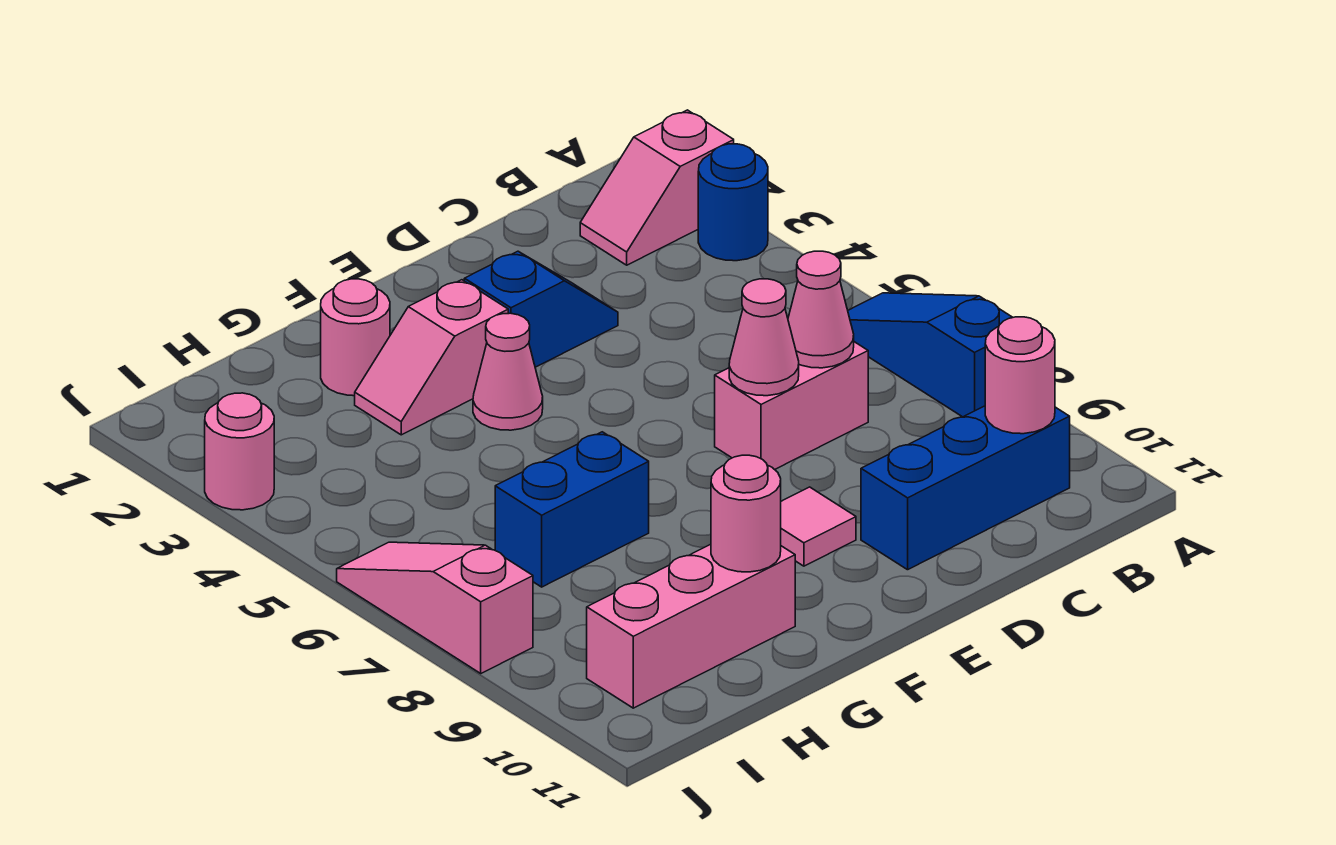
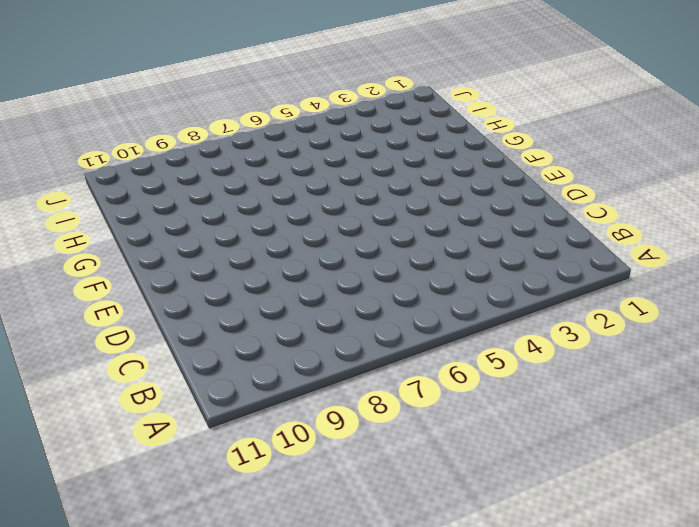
none -> pink slope A2:B2 level 1 top A
none -> blue round brick A3 level 1
none -> blue slope A6:A8 level 1 top 8

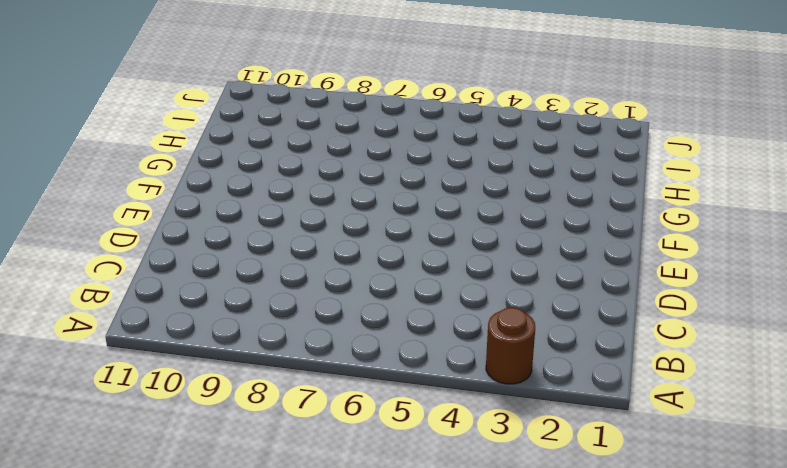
brown round brick A3 level 1 -> blue round brick A3 level 1
none -> pink slope A2:B2 level 1 top A
none -> blue slope A6:A8 level 1 top 8
none -> blue brick B10:D10 level 1

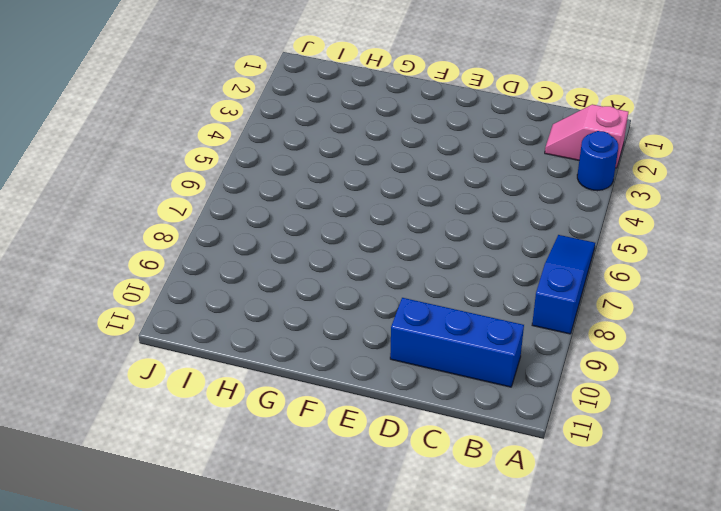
none -> pink brick C7:D7 level 1
none -> blue slope D3:E3 level 1 top E
none -> pink tile E9 level 1

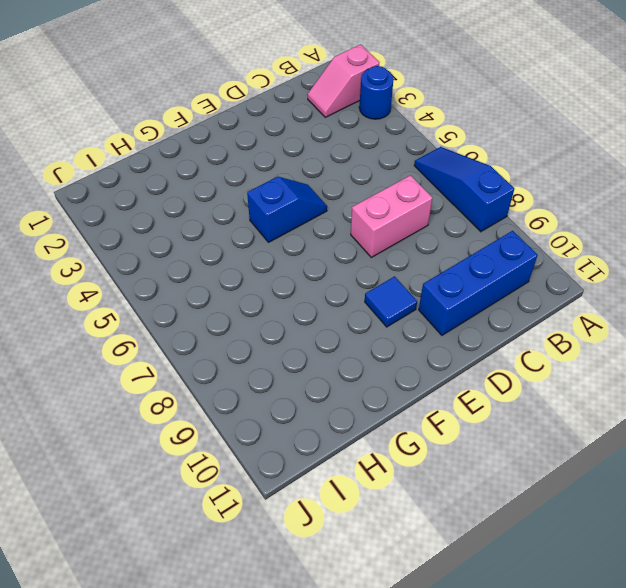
blue slope E5:F5 level 1 top F -> blue slope D3:E3 level 1 top E
blue tile E9 level 1 -> pink tile E9 level 1
none -> pink slope F3:G3 level 1 top F
none -> pink cone F4 level 1
none -> pink round brick G2 level 1

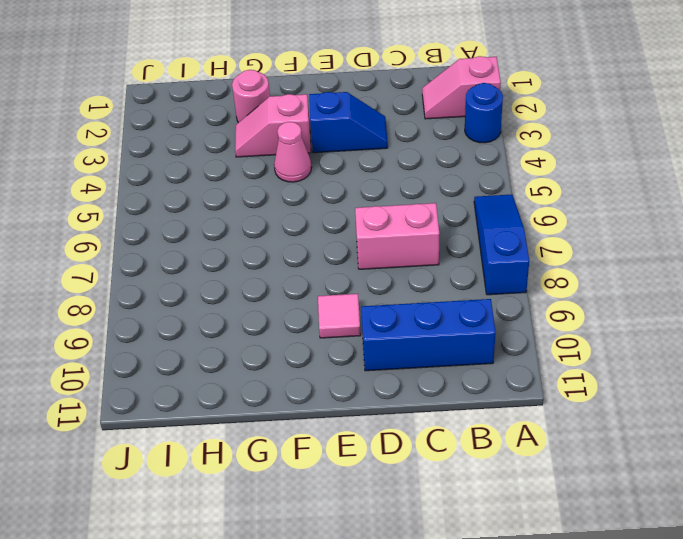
none -> blue brick G7:H7 level 1
none -> pink brick G10:I10 level 1
none -> pink round brick J3 level 1

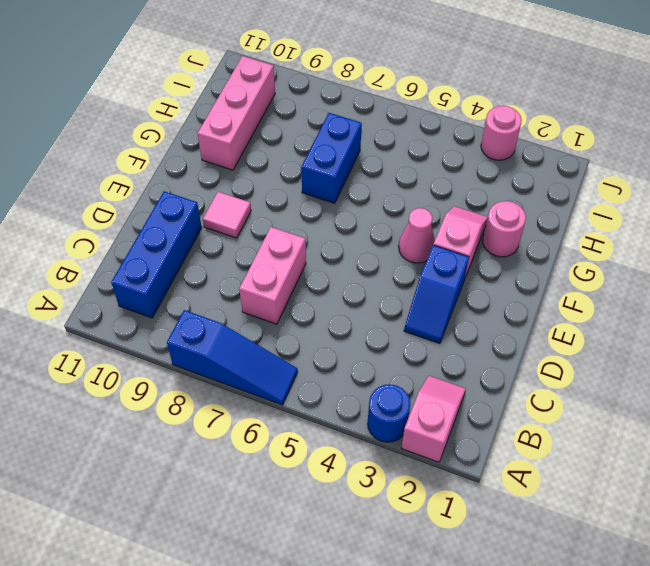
none -> pink slope J6:J8 level 1 top 8
none -> pink round brick B10 level 2
none -> pink cone C7 level 2

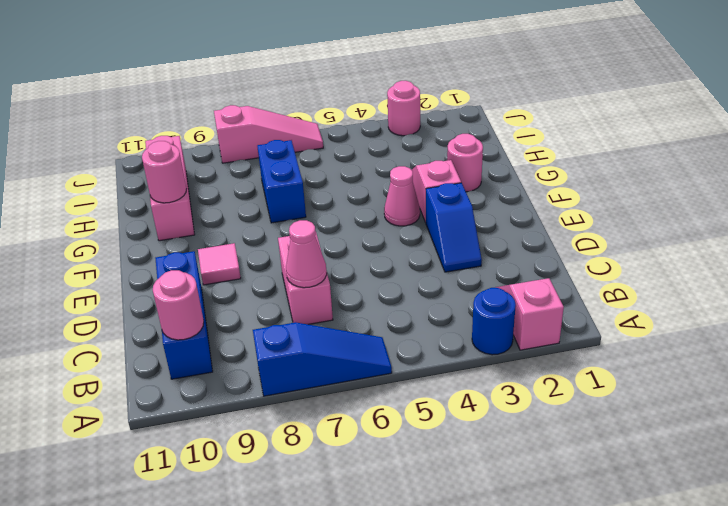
none -> pink cone D7 level 2

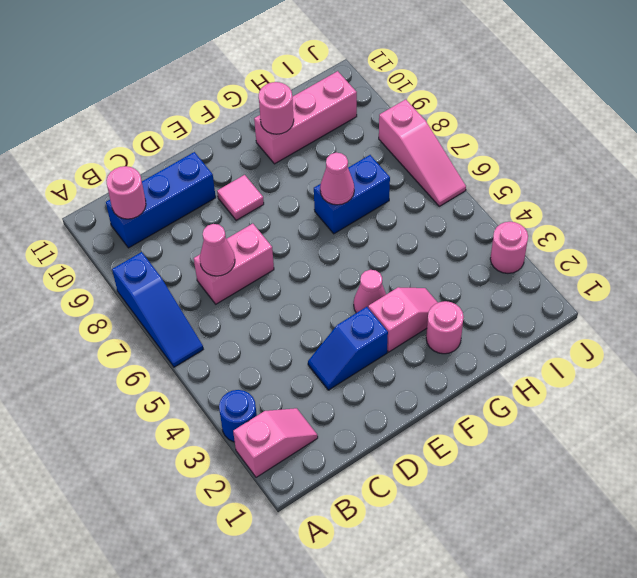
pink cone G7 level 2 -> pink cone D7 level 2

